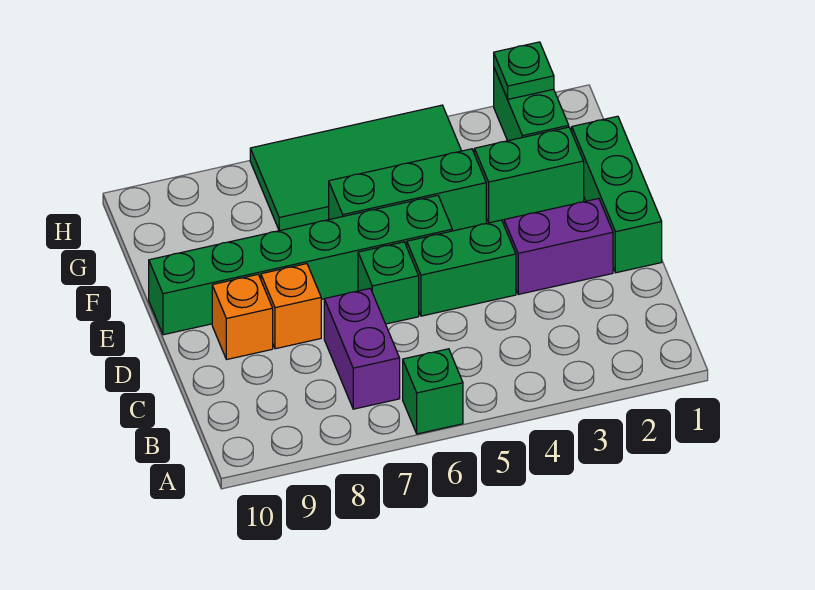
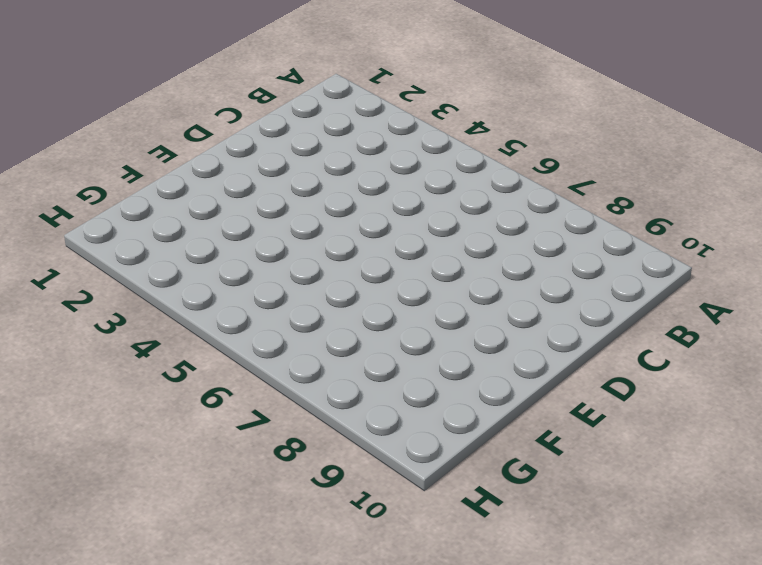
none -> green brick A6 level 1
none -> purple brick B7:C7 level 1
none -> green brick D1:F1 level 1

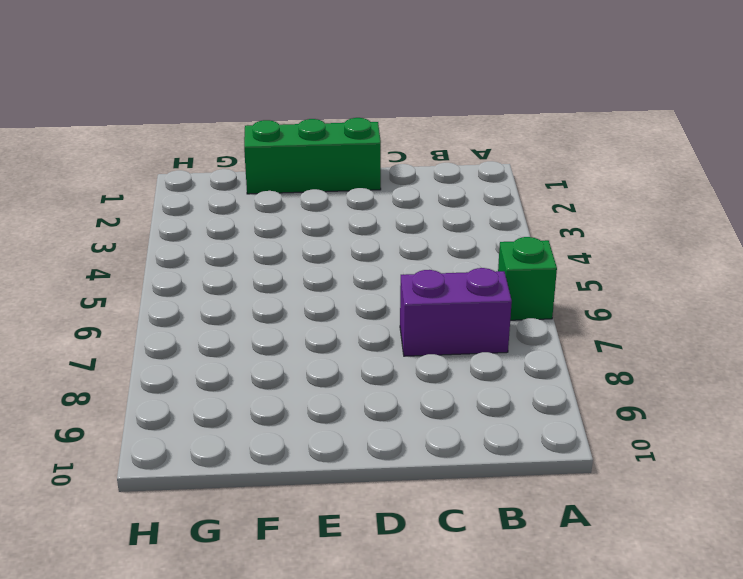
none -> purple brick D2:D3 level 1
none -> green brick D4:D5 level 1
none -> green brick D6 level 1

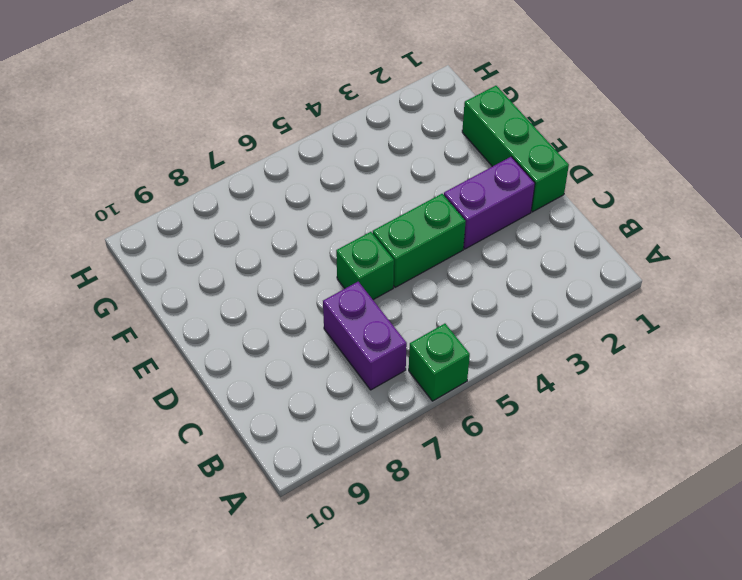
none -> orange brick D8 level 1
none -> orange brick D9 level 1
none -> green brick E5:E10 level 1

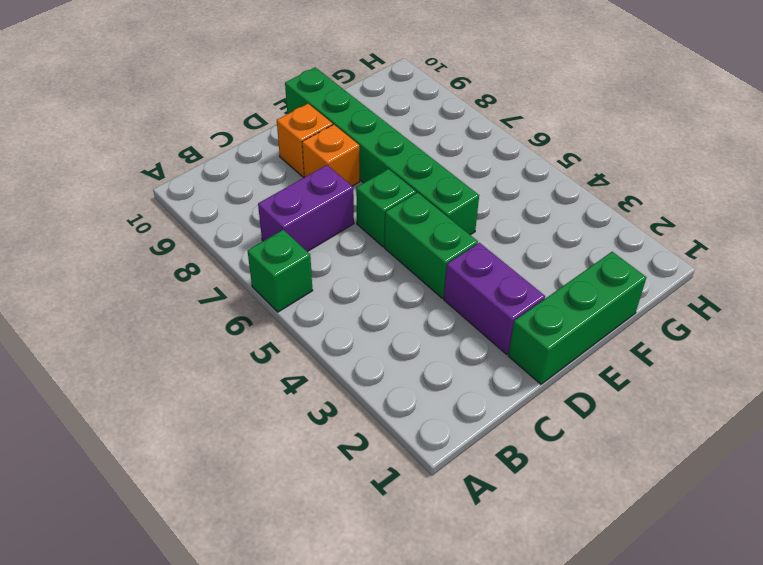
none -> green brick F2:F3 level 1
none -> green brick F4:F6 level 1
none -> green brick G2:H2 level 1

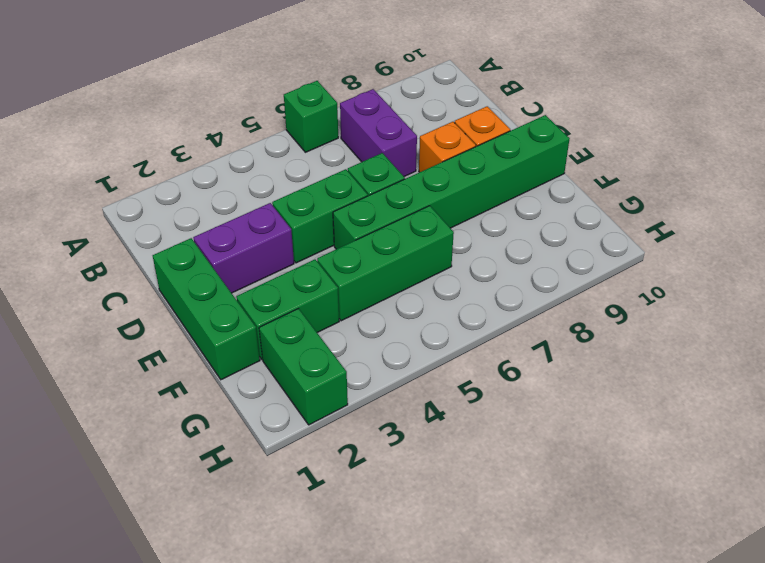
none -> green tile G4:H7 level 1
none -> green plate H2 level 2

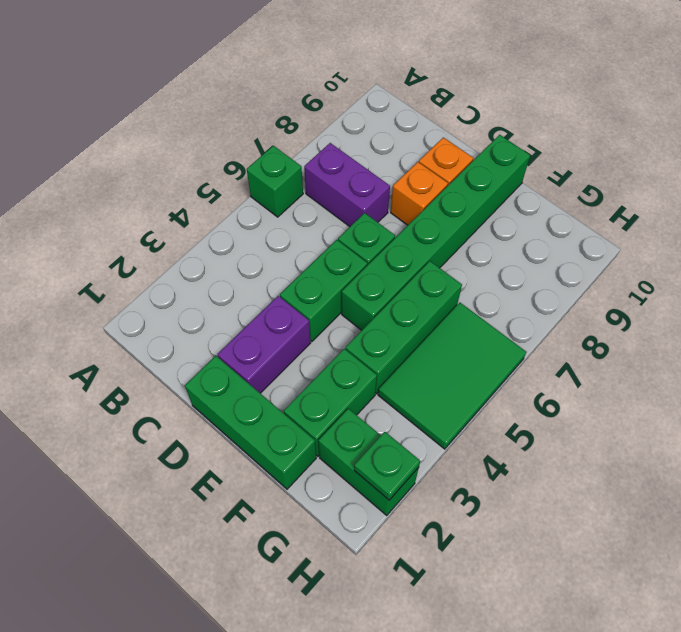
green tile G4:H6 level 1 -> green tile G4:H7 level 1

